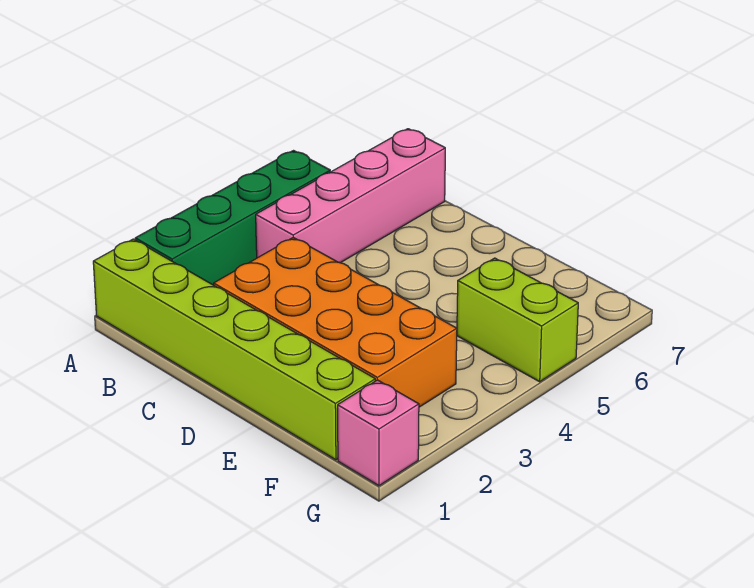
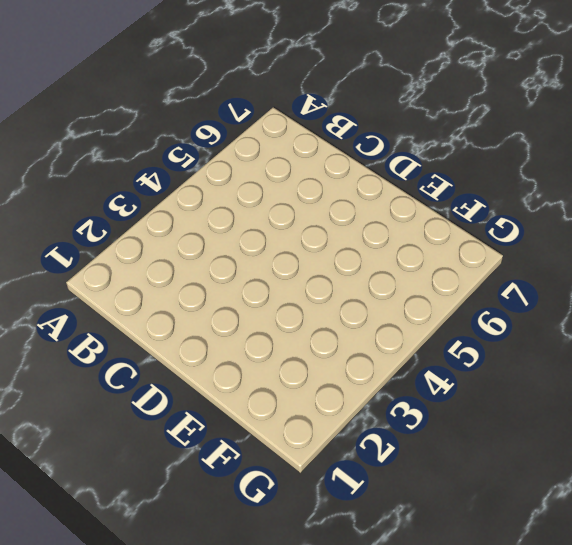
none -> lime brick A1:F1 level 1
none -> green brick A2:A5 level 1

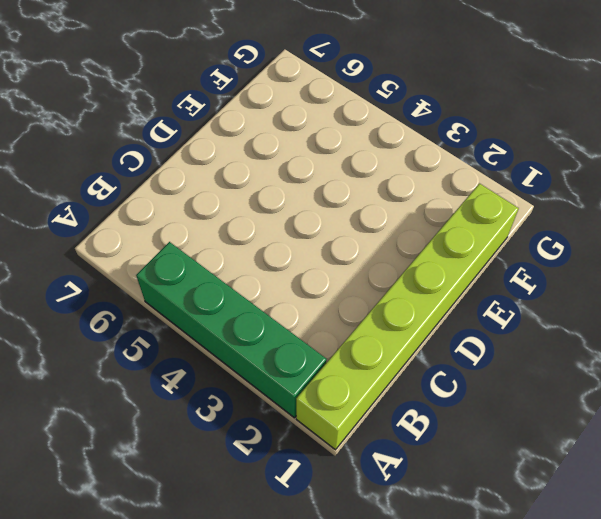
none -> pink brick B4:B7 level 1
none -> orange brick C2:F3 level 1

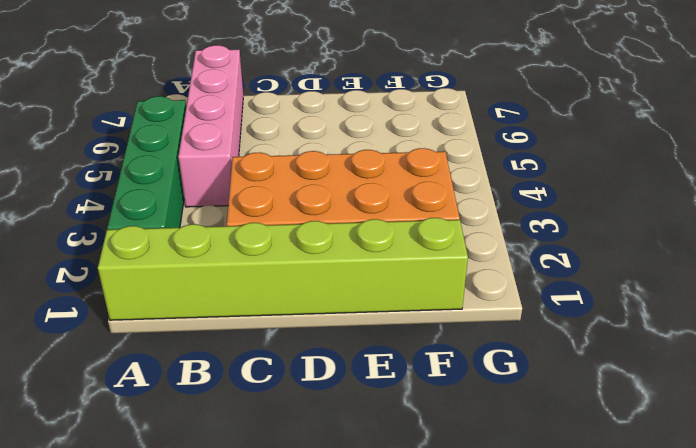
none -> lime brick F5:G5 level 1
none -> pink brick G1 level 1

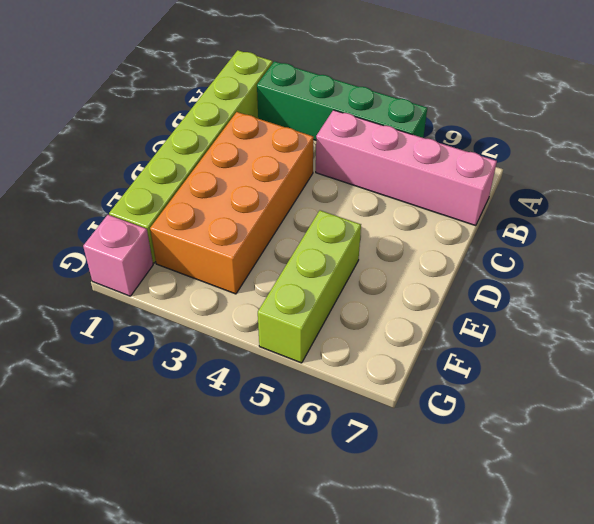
lime brick E5:G5 level 1 -> lime brick F5:G5 level 1

